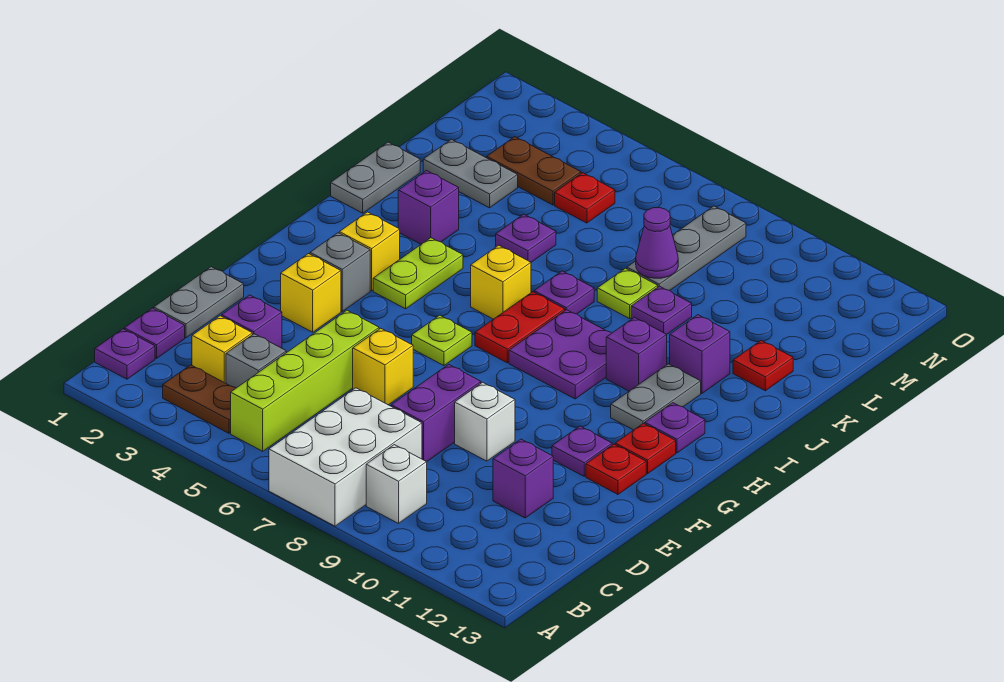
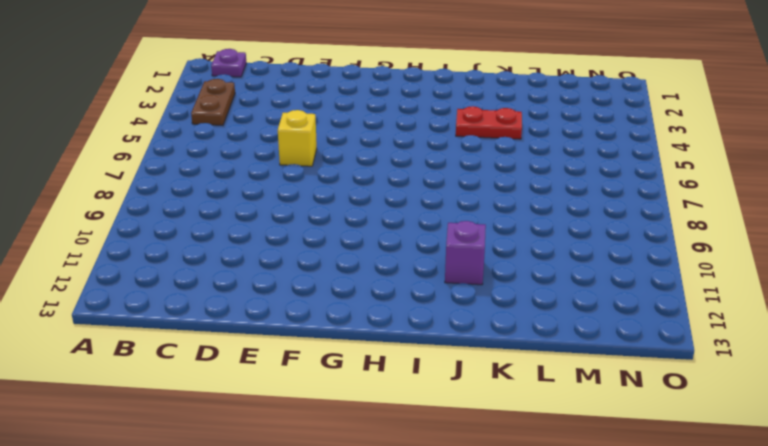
red plate J4:K4 level 1 -> red plate H7:I7 level 1
none -> white brick A7:C8 level 1
none -> lime brick B5:E5 level 1
none -> white brick B9 level 1
none -> purple plate C1 level 1

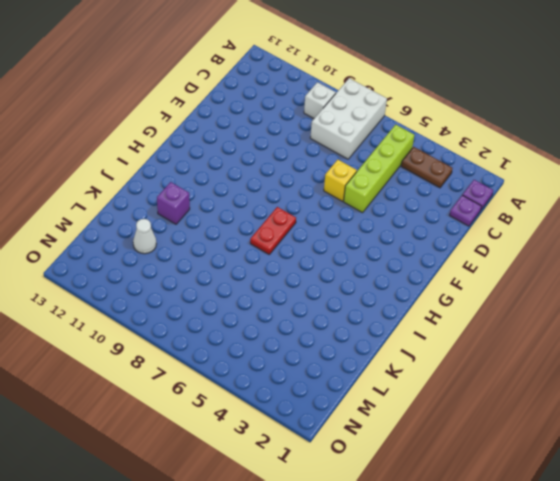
white cone L11 level 1 -> none
none -> yellow brick C3 level 1
none -> grey brick C4 level 1
none -> grey plate D1:E1 level 1
none -> purple brick D3 level 1

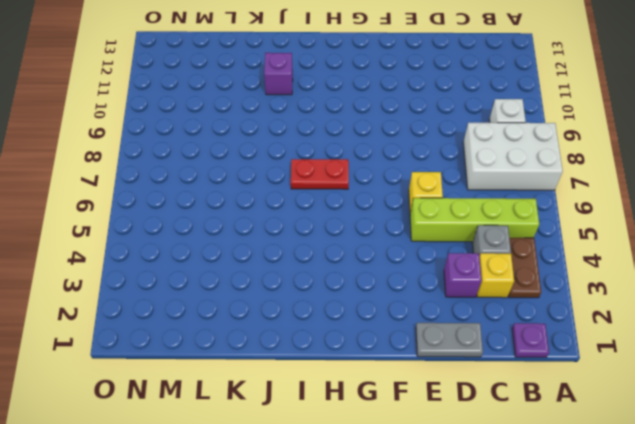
none -> purple plate C1 level 1
none -> purple brick D8:E8 level 1
none -> purple brick D11 level 1
none -> white brick E9 level 1

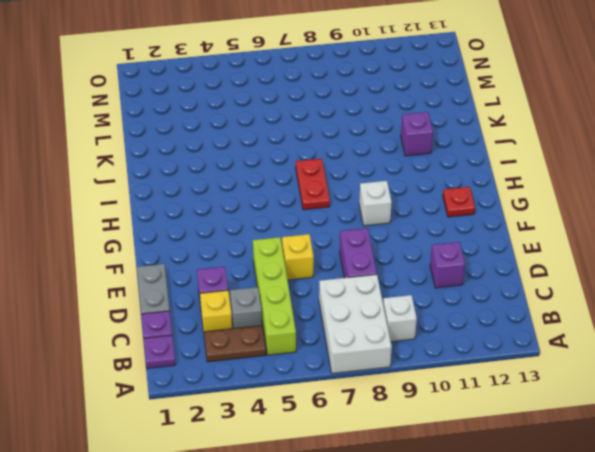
white brick G9 level 1 -> white brick E9 level 1
none -> yellow brick F3 level 1
none -> purple plate F11 level 1
none -> red plate F12 level 1
none -> grey brick G3 level 1

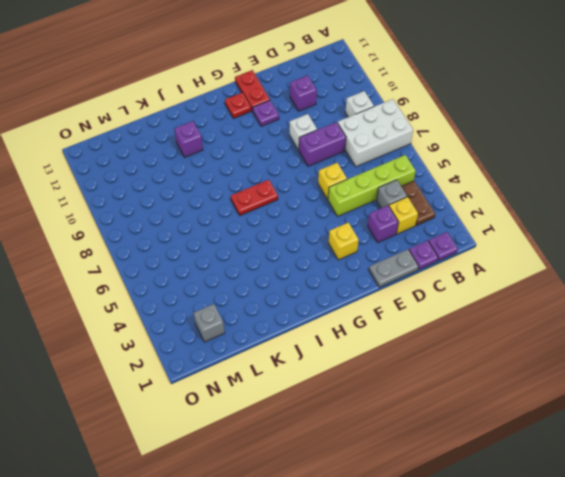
red plate F12:F13 level 1 -> red plate F12 level 1
grey brick M2 level 1 -> grey brick G3 level 1
none -> lime plate G6 level 1
none -> yellow brick H3 level 1
none -> lime plate H4:I4 level 1
none -> purple plate H8:I9 level 1

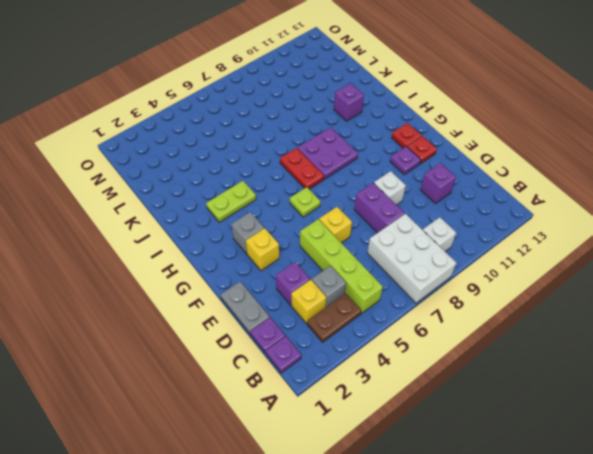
lime plate I3:I4 level 1 -> lime plate H4:I4 level 1
none -> yellow brick H3 level 1
none -> grey plate H11:I11 level 1
none -> purple plate H12 level 1
none -> yellow brick I6 level 1

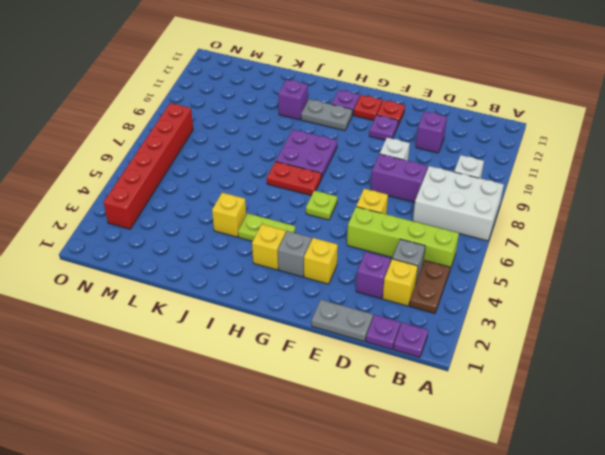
yellow brick J4 level 1 -> yellow brick I6 level 1
red brick N3:N8 level 1 -> grey plate L8:N8 level 1
none -> purple brick I10 level 1
none -> grey plate J1:K1 level 1
none -> purple brick J3 level 1
none -> purple plate J7 level 1

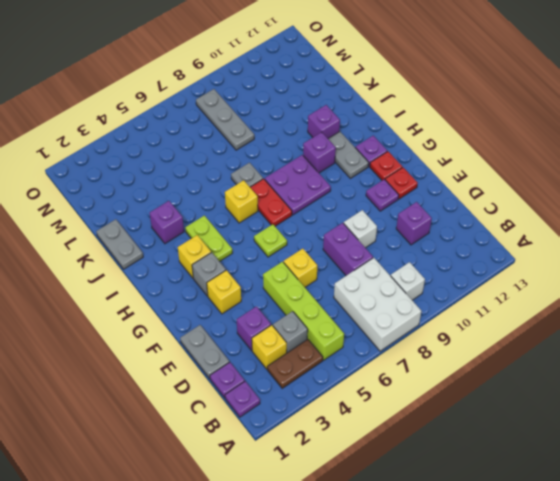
grey plate J7 level 1 -> purple plate J7 level 1
none -> purple plate K5 level 1
none -> lime plate K8 level 1
none -> purple plate K9 level 1
none -> red plate K12 level 1

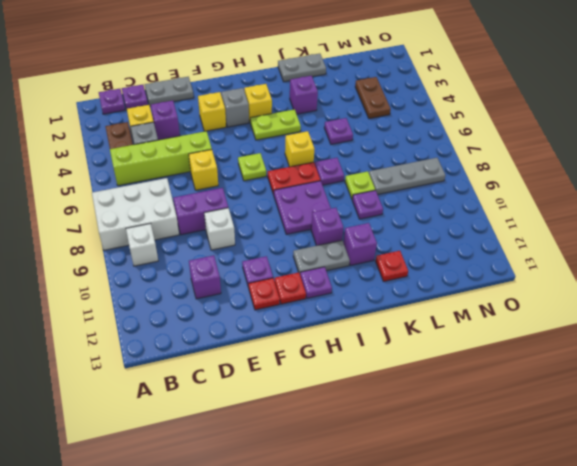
none -> grey plate L2:L3 level 1
none -> red plate M5 level 1
none -> purple cone L8 level 2

